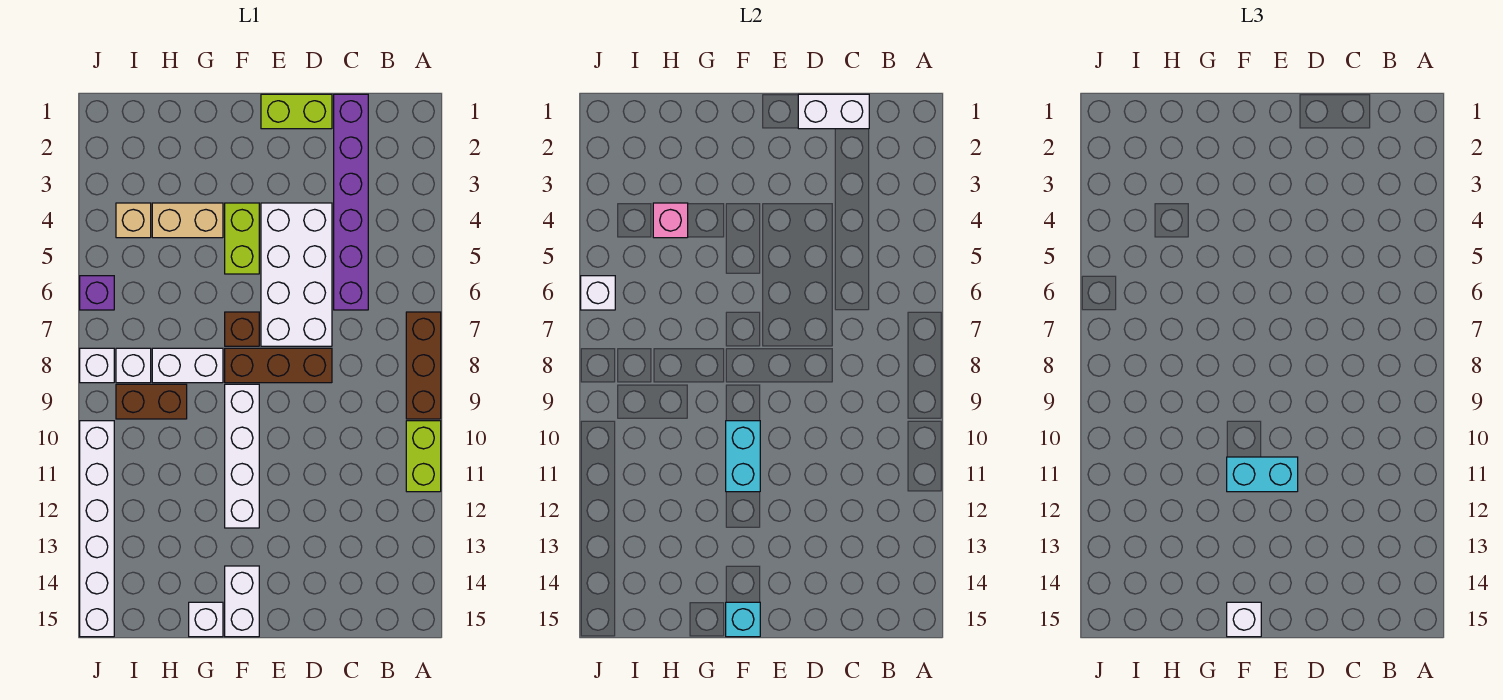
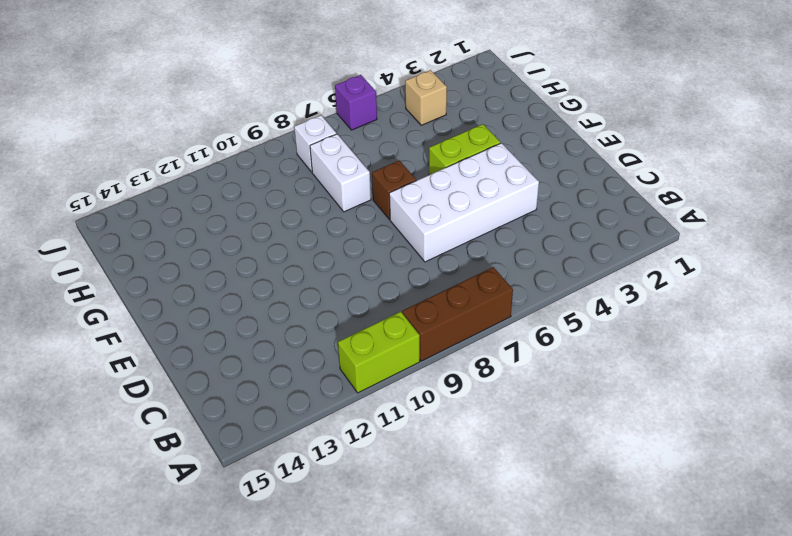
none -> purple brick C1:C6 level 1
none -> lime brick D1:E1 level 1
none -> brown brick D8:F8 level 1

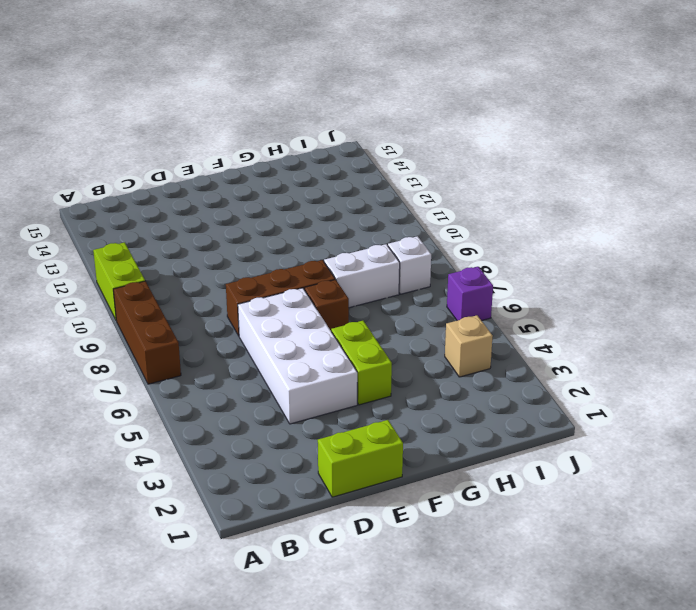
none -> purple brick C1:C6 level 1
none -> white brick F9:F12 level 1
none -> white brick F14:F15 level 1

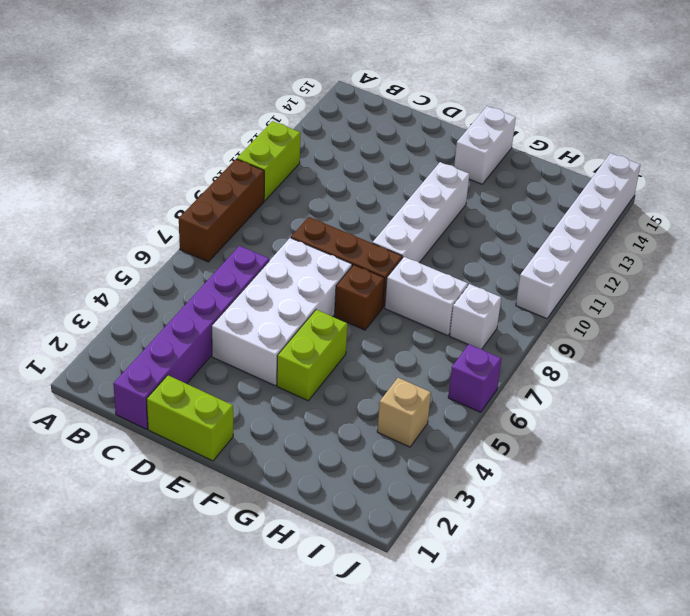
none -> tan brick G4:H4 level 1
none -> white brick G15 level 1
none -> brown brick H9:I9 level 1

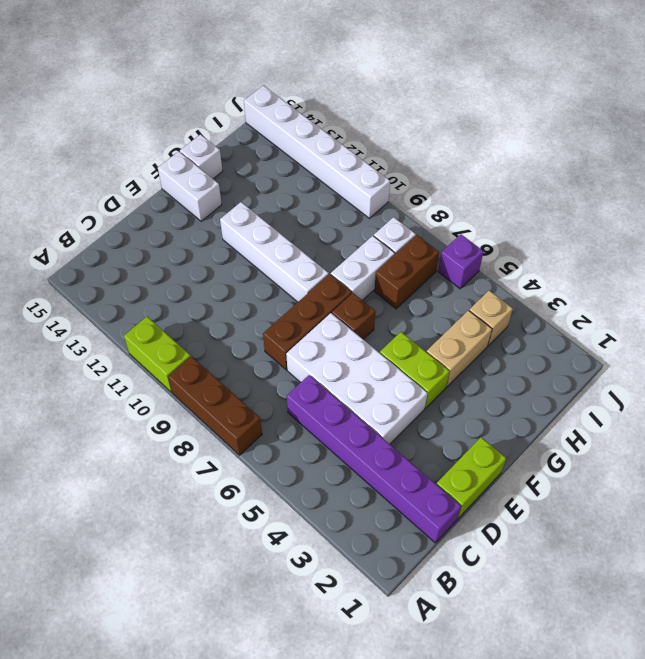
brown brick H7:I7 level 1 -> brown brick H9:I9 level 1
none -> white brick J8 level 1
none -> white brick C1:D1 level 2
none -> cyan brick F10:F11 level 2

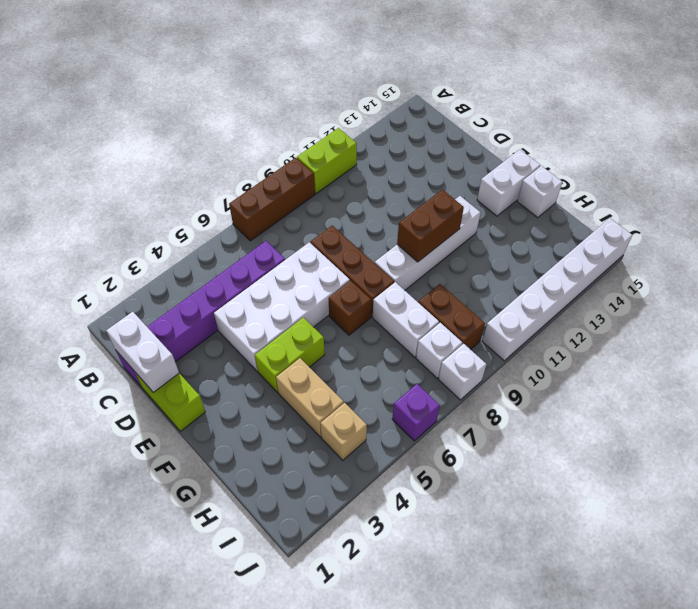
brown brick F10:F11 level 2 -> cyan brick F10:F11 level 2
none -> cyan brick F15 level 2
none -> pink brick H4 level 2
none -> white brick J6 level 2

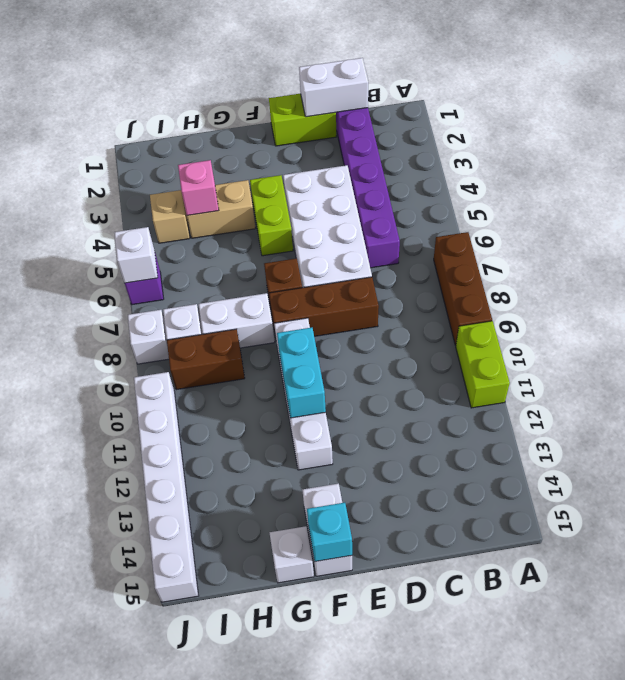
none -> cyan brick E11:F11 level 3
none -> white brick F15 level 3

